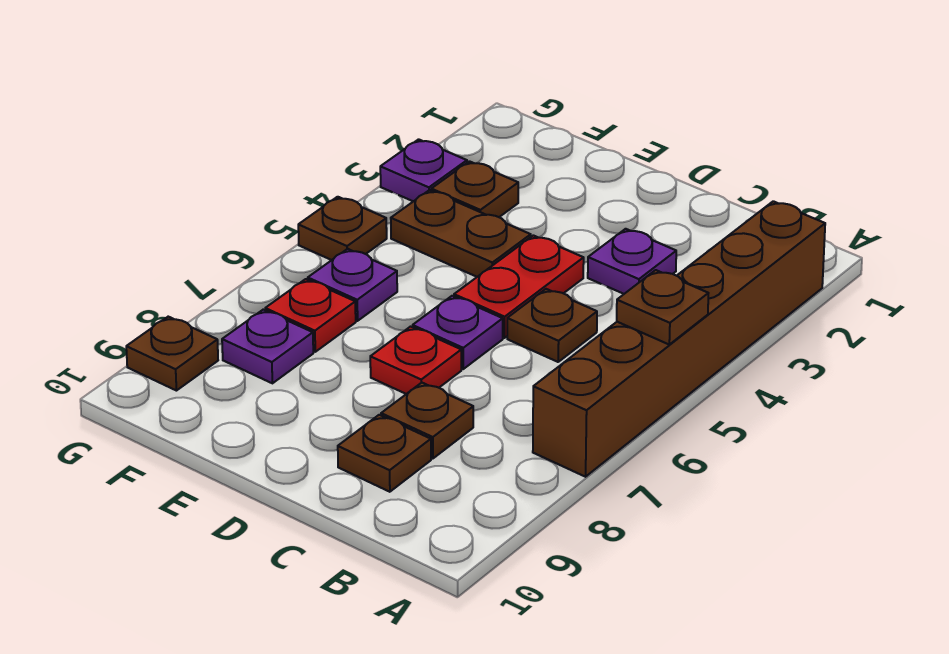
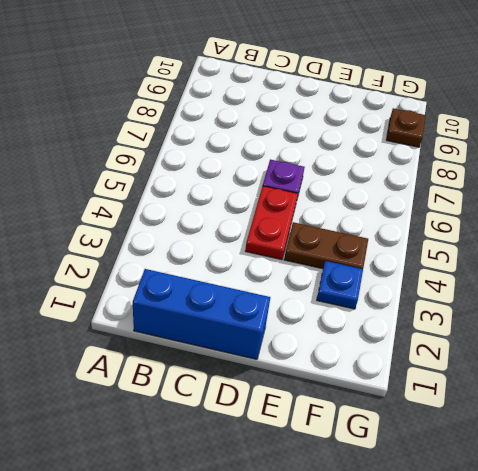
blue brick B1:D1 level 1 -> none
blue plate F3 level 1 -> brown plate F3 level 1
none -> brown brick A2:A7 level 1
none -> purple plate C3 level 1
none -> brown plate C5 level 1

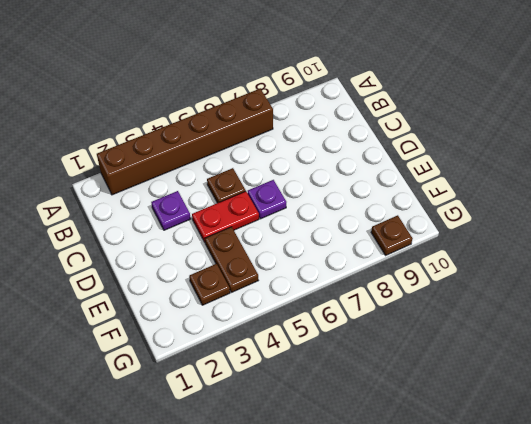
none -> brown plate C8 level 1
none -> brown plate C9 level 1
none -> red plate D7 level 1

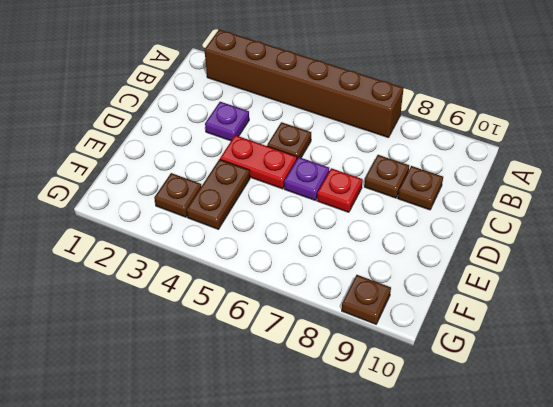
none -> purple plate F6 level 1
none -> red plate F7 level 1
none -> purple plate F8 level 1

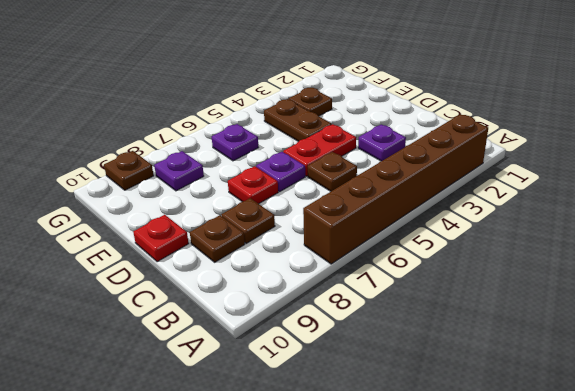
red plate D10 level 1 -> red plate F7 level 1
none -> purple plate G3 level 1
none -> brown plate G5 level 1
none -> brown plate A5 level 2

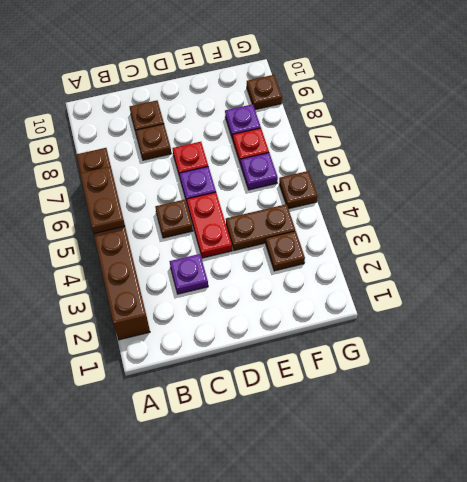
brown plate A5:A6 level 2 -> brown plate A5 level 2
none -> purple plate G3 level 1

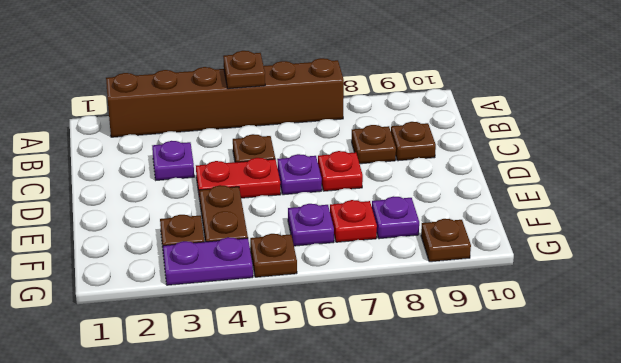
purple plate G3:G4 level 1 -> purple plate G3 level 1

